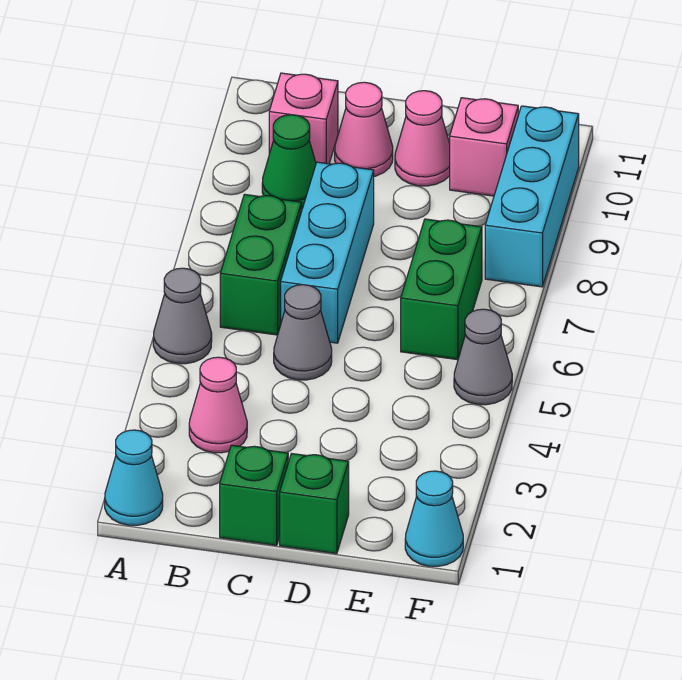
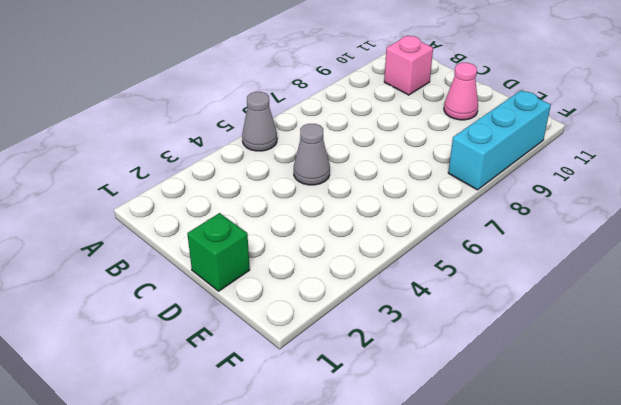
none -> cyan cone A1 level 1
none -> pink cone B3 level 1
none -> green brick B6:B7 level 1

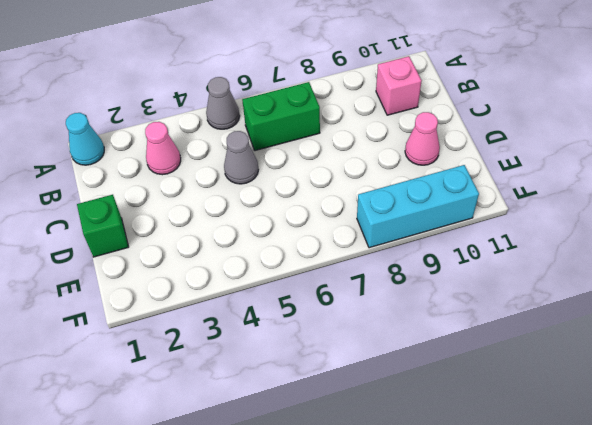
none -> green cone B9 level 1
none -> green brick C1 level 1
none -> cyan brick C6:C8 level 1

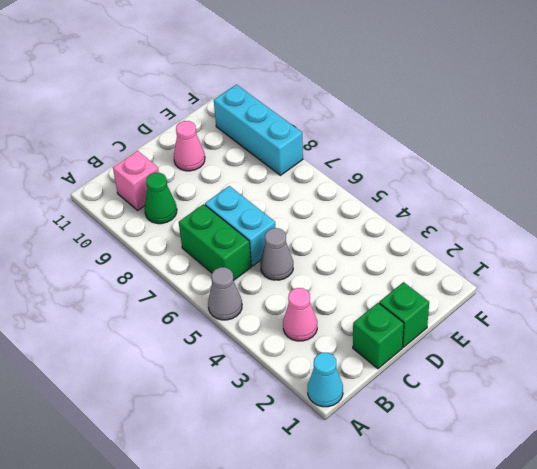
cyan brick C6:C7 level 1 -> cyan brick C6:C8 level 1
none -> pink cone C10 level 1
none -> green brick E6:E7 level 1
none -> pink brick E10 level 1

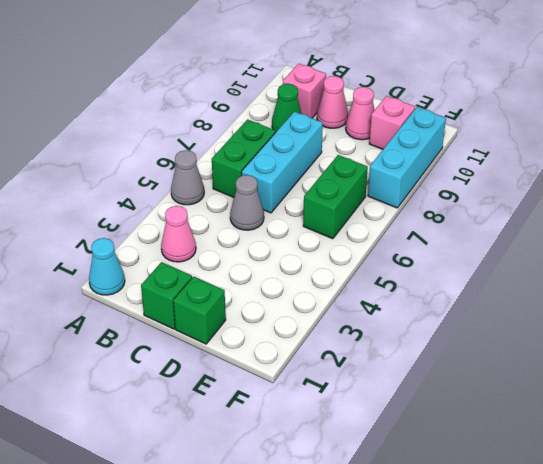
none -> cyan cone F1 level 1
none -> grey cone F5 level 1

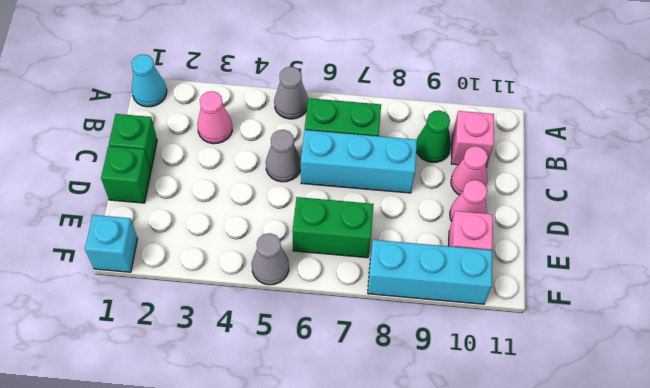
cyan brick F1 level 1 -> cyan cone F1 level 1

